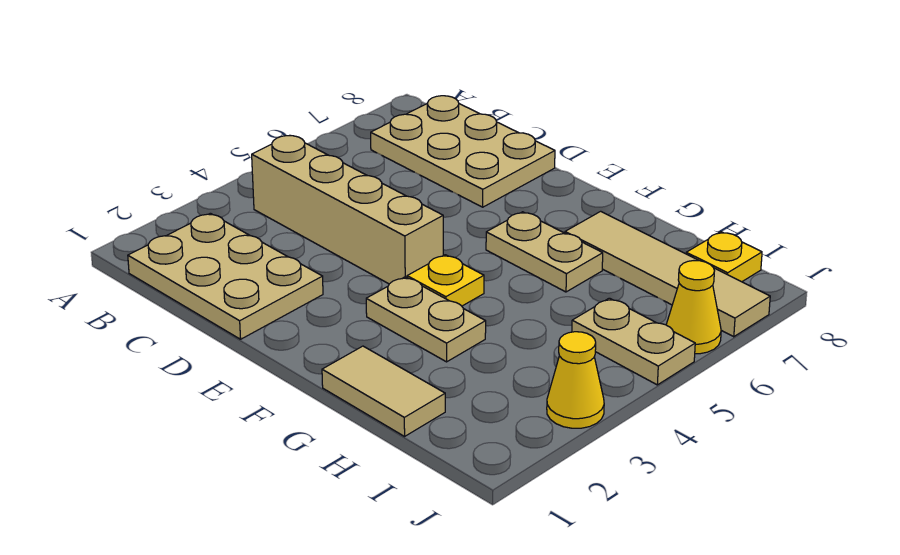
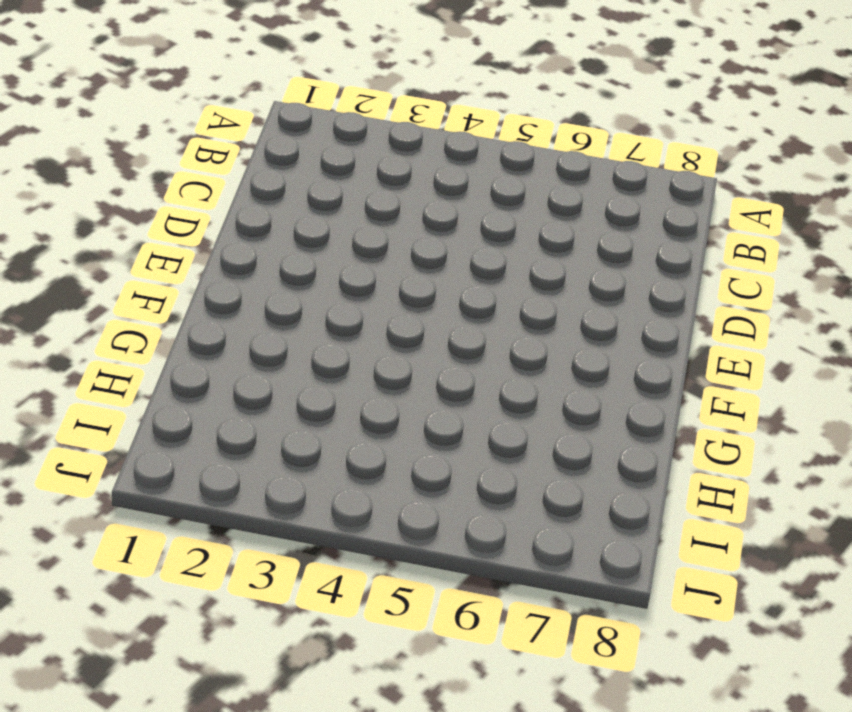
none -> tan plate B1:D2 level 1
none -> tan brick B4:E4 level 1
none -> tan plate B7:D8 level 1

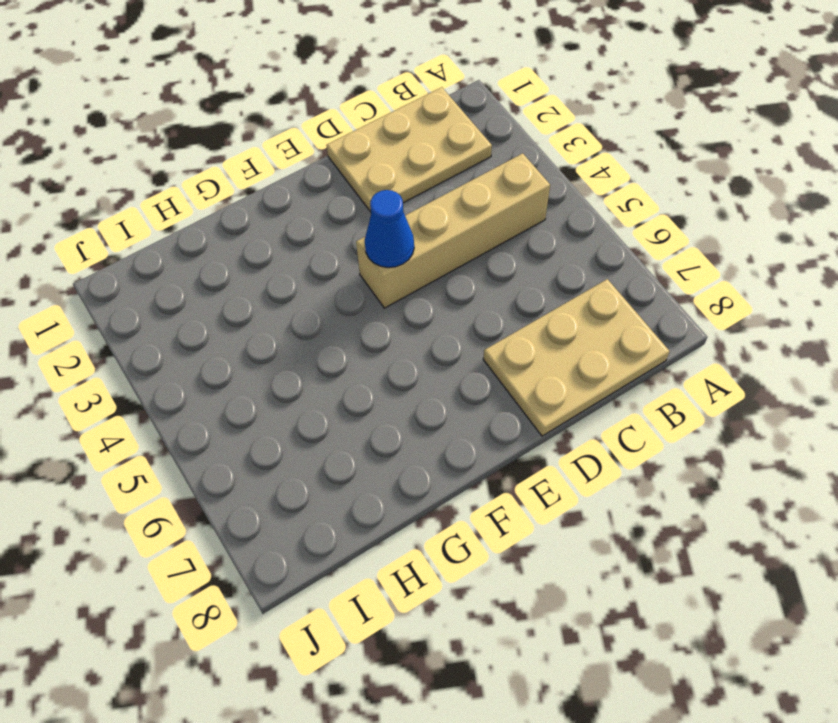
blue cone E4 level 2 -> none
none -> tan plate F3:G3 level 1
none -> yellow plate F4 level 1
none -> tan plate F6:G6 level 1

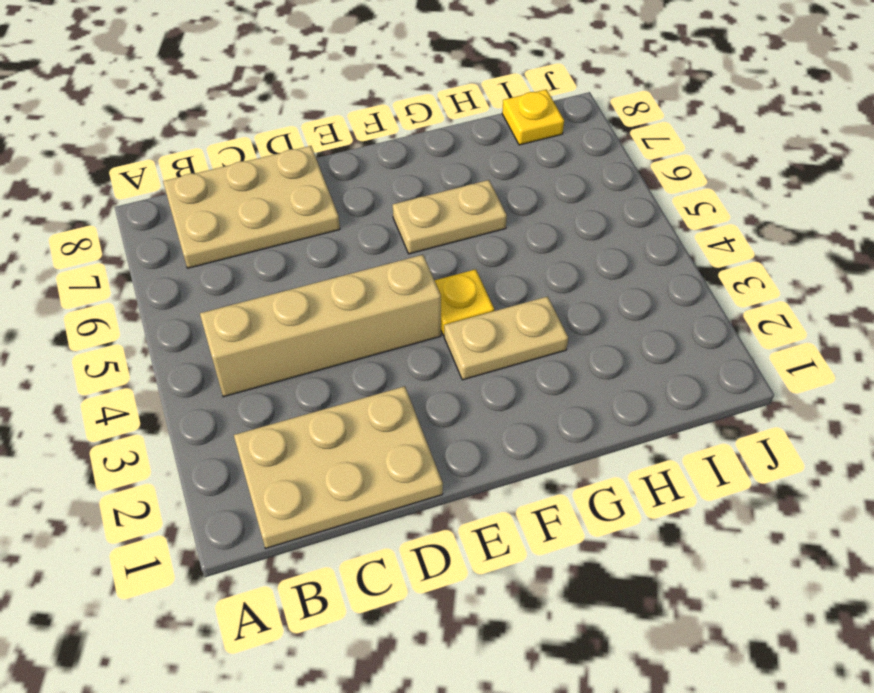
none -> tan tile G1:H1 level 1
none -> tan tile G7:J7 level 1
none -> tan plate I5:J5 level 1

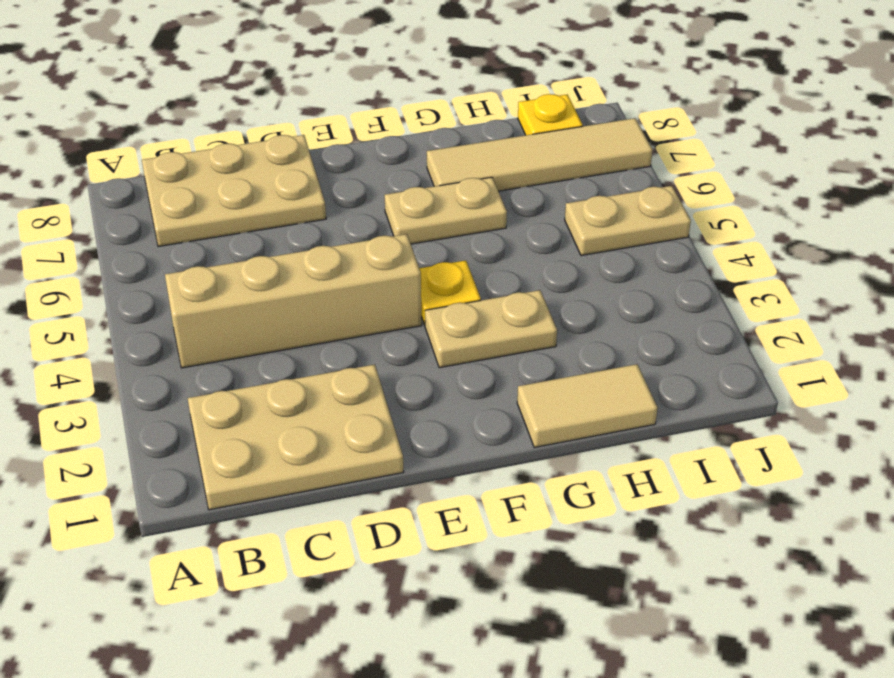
none -> yellow cone J3 level 1
none -> yellow cone J6 level 1

